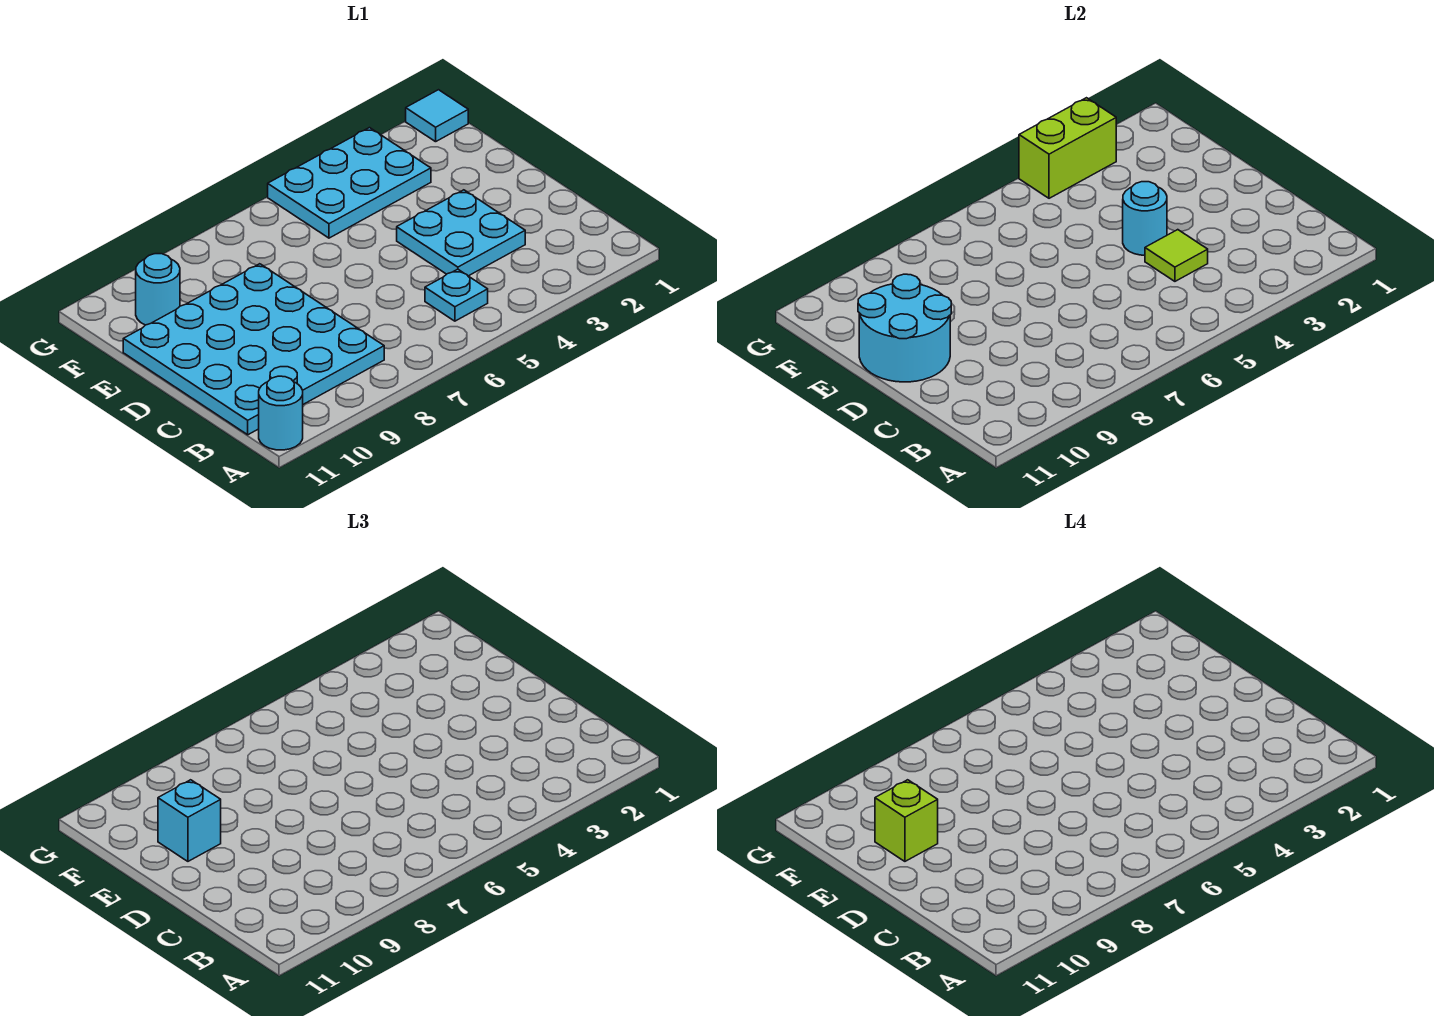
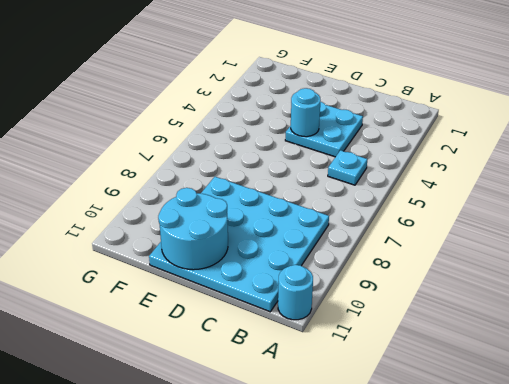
none -> cyan plate F3:G5 level 1
none -> cyan round brick F10 level 1
none -> cyan tile G1 level 1

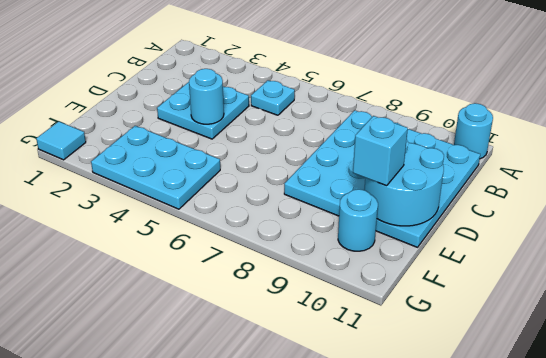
none -> lime tile C4 level 2
none -> lime brick G3:G4 level 2
none -> lime brick E10 level 4

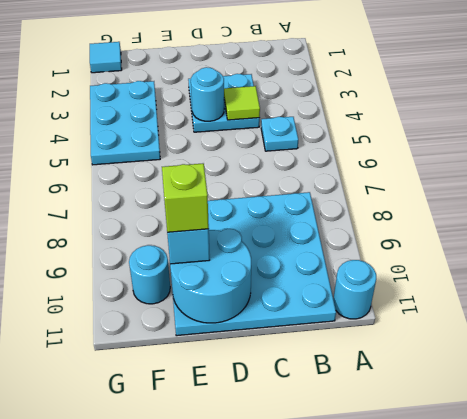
none -> lime brick G3:G4 level 2

